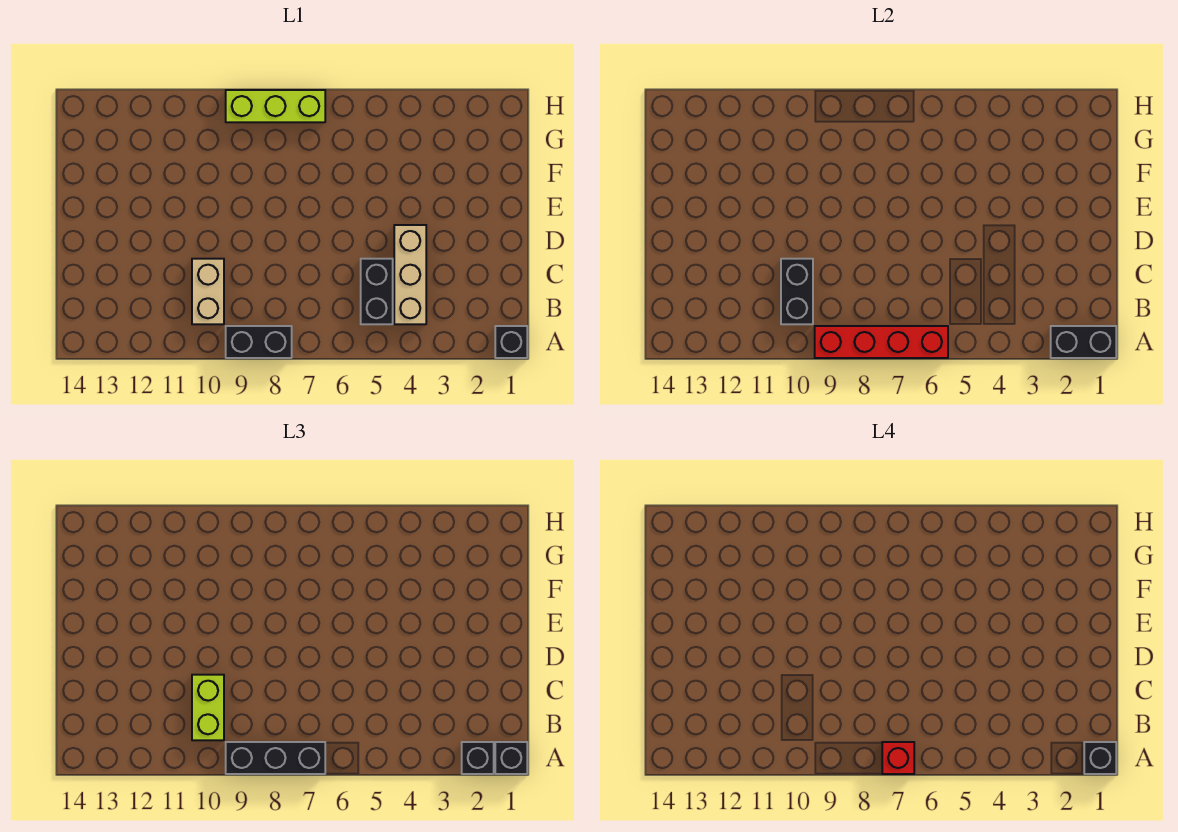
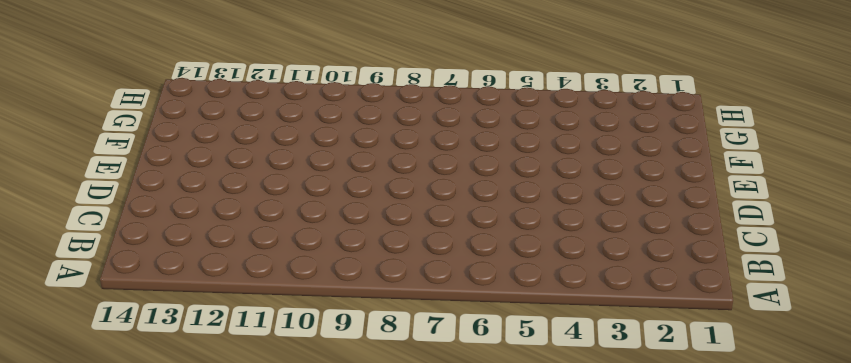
none -> black brick A1 level 1
none -> black brick A8:A9 level 1
none -> tan brick B4:D4 level 1

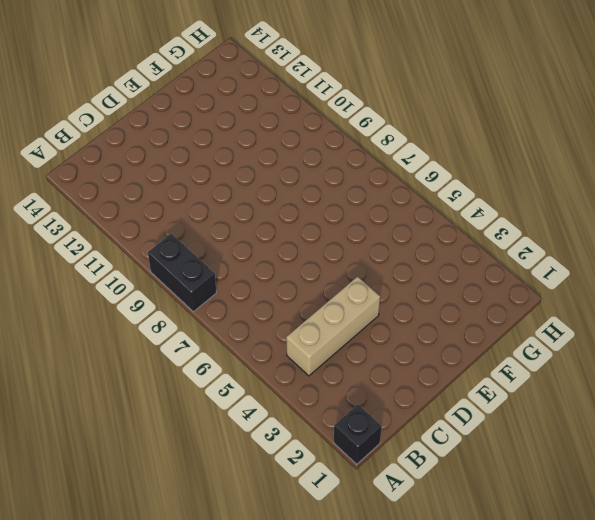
none -> black brick B5:C5 level 1
none -> tan brick B10:C10 level 1
none -> lime brick H7:H9 level 1

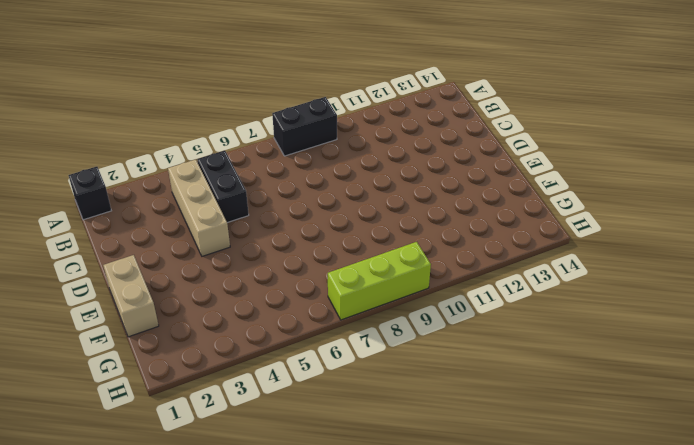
tan brick E1:F1 level 1 -> tan brick B10:C10 level 1
none -> black brick A1:A2 level 2
none -> red brick A6:A9 level 2
none -> black brick B10:C10 level 2

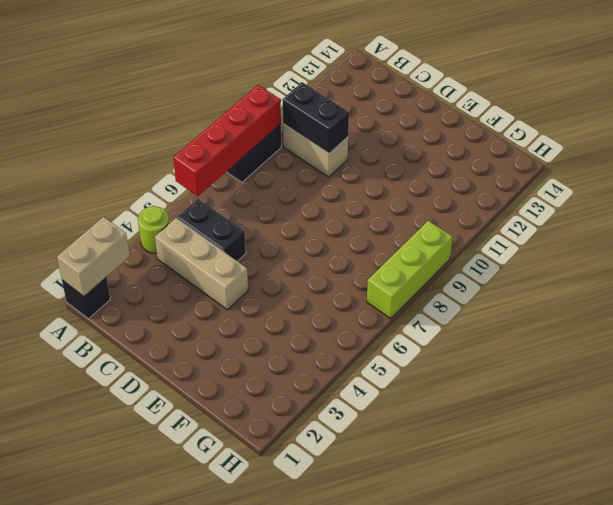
tan brick A1:A2 level 2 -> black brick A1:A2 level 2
lime round brick A4 level 1 -> none
none -> black brick A1 level 3
none -> black brick A2 level 3
none -> black brick A7:A9 level 3

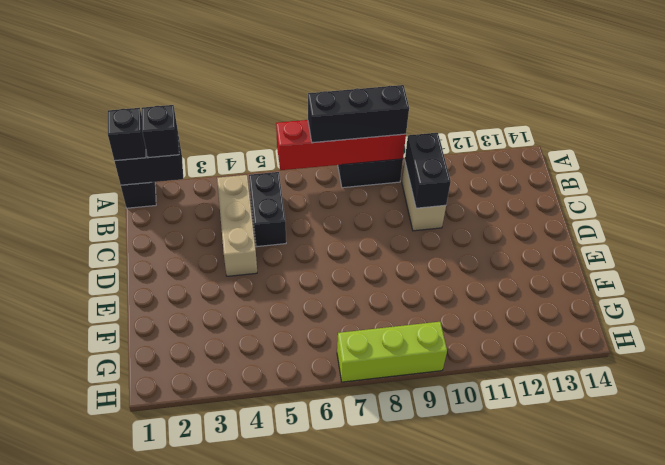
none -> lime brick B10:C10 level 3
none -> black brick A1 level 4
none -> red brick A7 level 4

